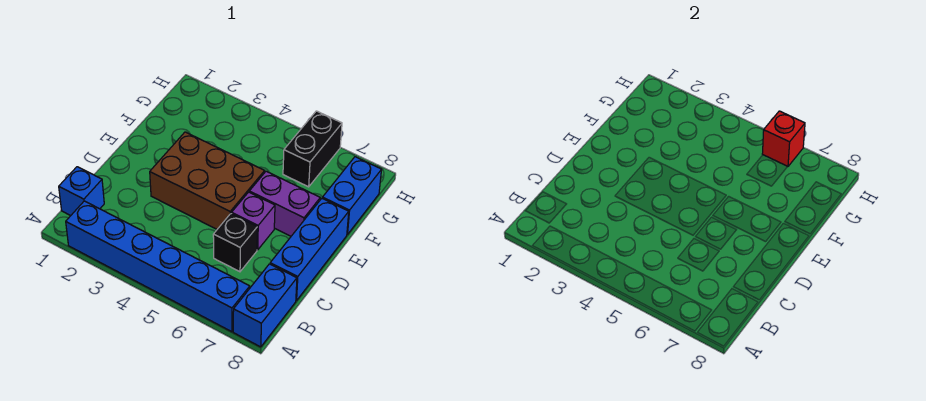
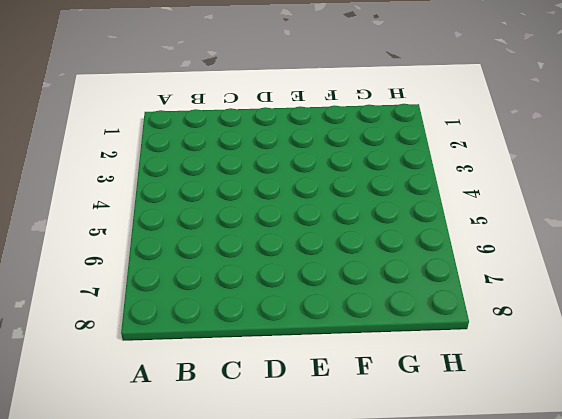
none -> blue brick A2:A7 level 1
none -> blue brick A8:B8 level 1

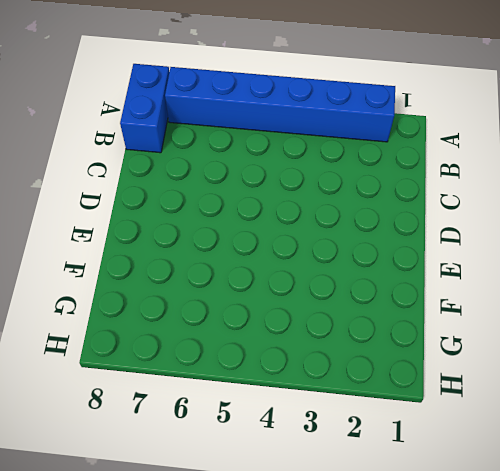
none -> blue brick B1 level 1
none -> black brick C6 level 1

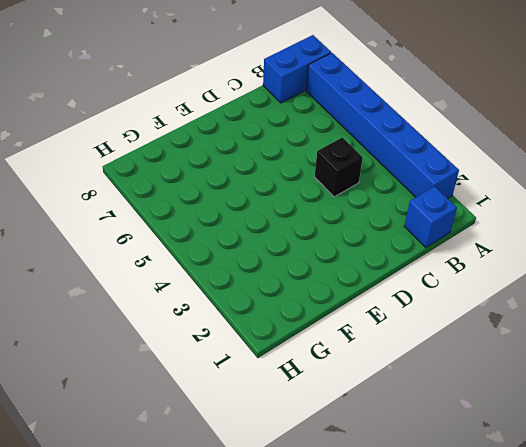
black brick C4 level 1 -> black brick C6 level 1
none -> blue brick C8:E8 level 1
none -> brown brick D3:E5 level 1

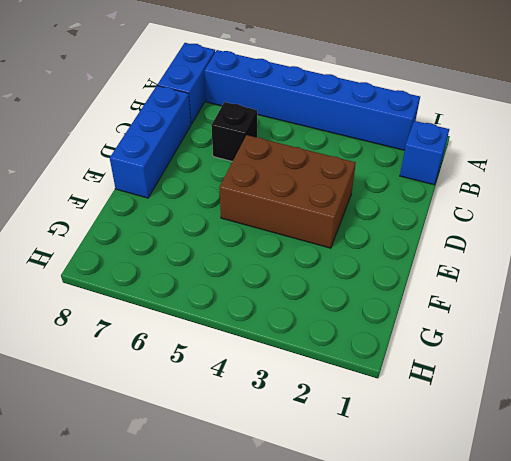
none -> purple brick D6 level 1
none -> purple brick E6:E7 level 1

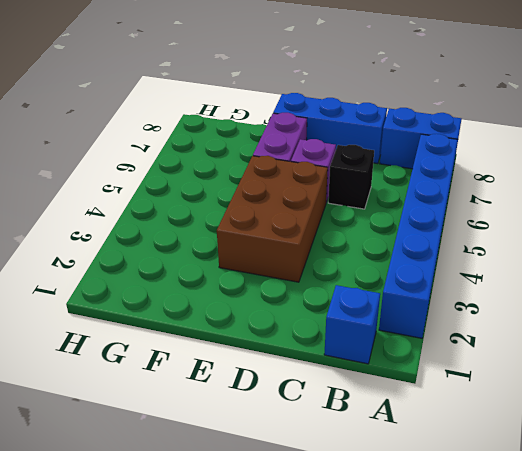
none -> blue brick F8:G8 level 1
none -> black brick G6:H6 level 1

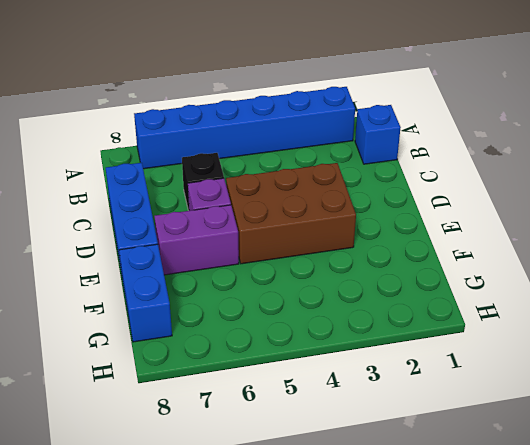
none -> blue brick A8:B8 level 1
none -> black brick G6:H6 level 1

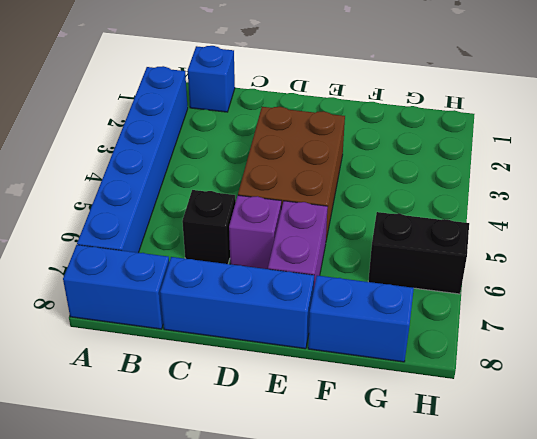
none -> red brick H6 level 2

